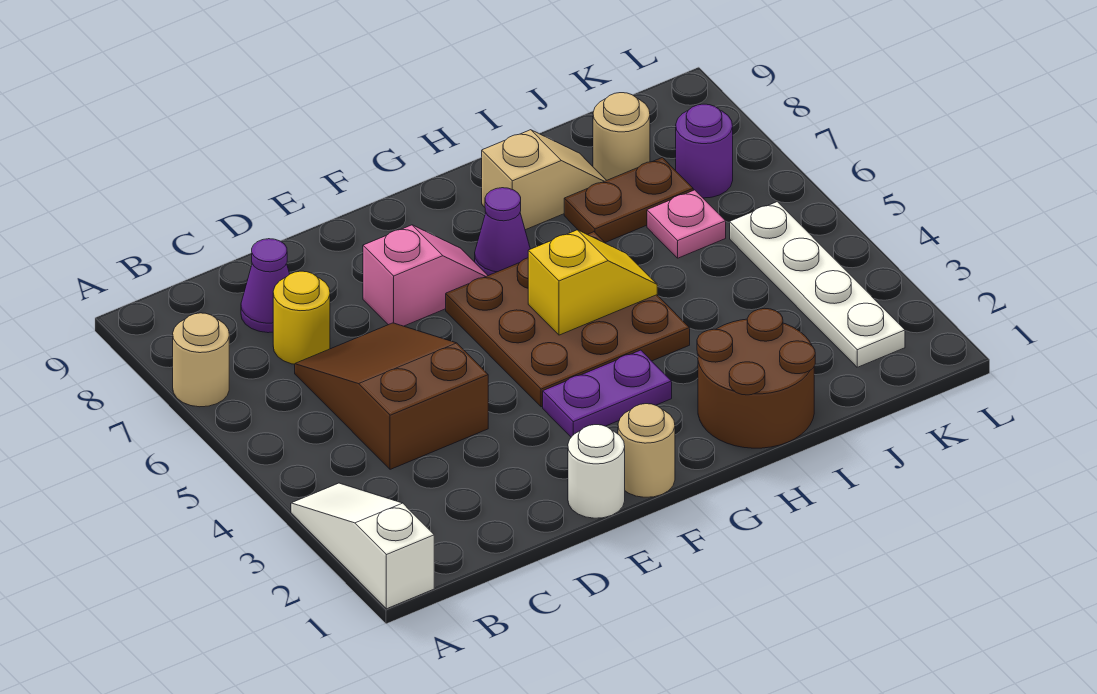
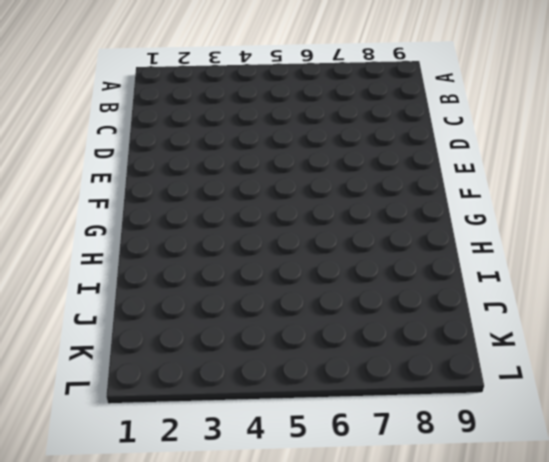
none -> white slope A1:A3 level 1 top 1
none -> tan round brick A7 level 1
none -> brown slope C4:D6 level 1 top 4

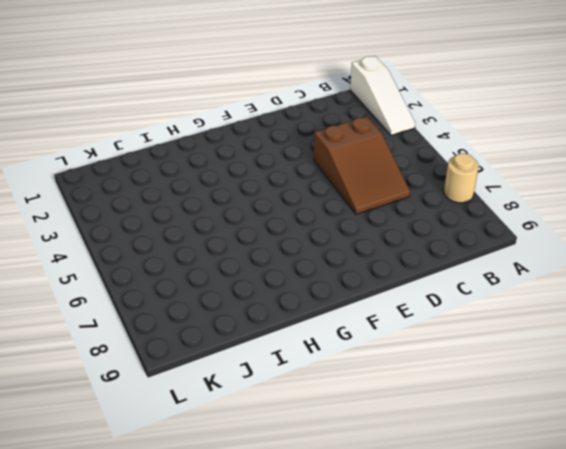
none -> yellow round brick C7 level 1
none -> purple cone C8 level 1
none -> white round brick E1 level 1

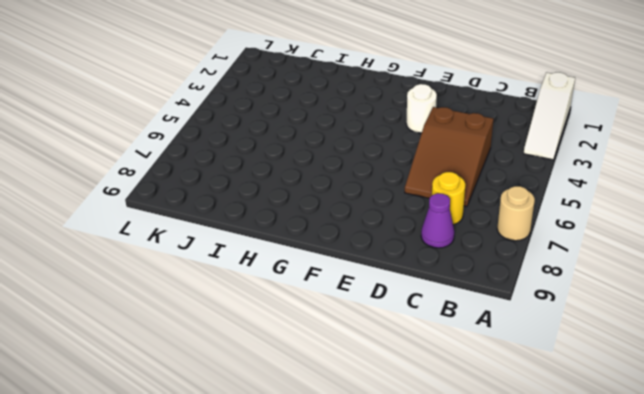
white round brick E3 level 1 -> white round brick E1 level 1
none -> pink slope E7:F7 level 1 top E
none -> tan round brick F1 level 1
none -> purple plate F3:G3 level 1

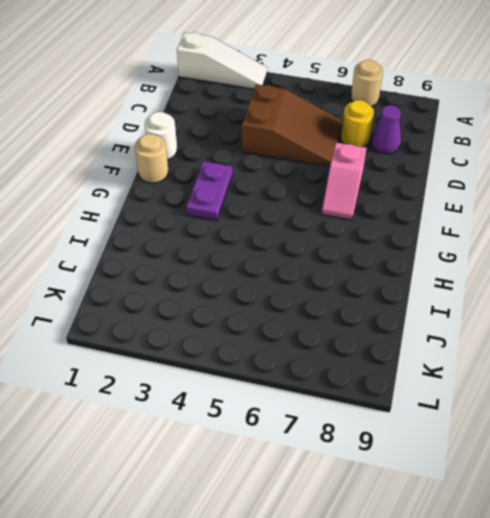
none -> brown plate F4:H6 level 1
none -> purple cone G7 level 1
none -> brown round brick H1:I2 level 1

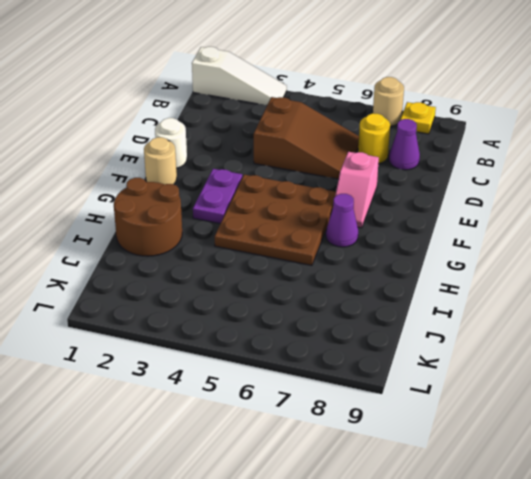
yellow plate A8 level 1 -> none
none -> tan slope H8:I8 level 1 top H
none -> brown plate I7:J7 level 1
none -> pink plate J6 level 1

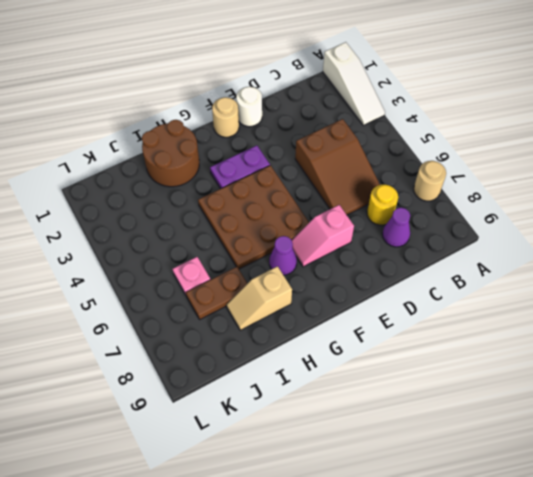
none -> tan round brick J8 level 1
none -> white plate K2:K5 level 1
none -> purple round brick K7 level 1

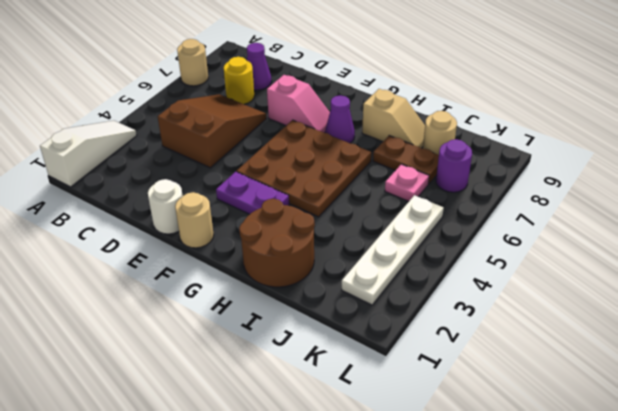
none -> yellow slope G5:H5 level 2 top G

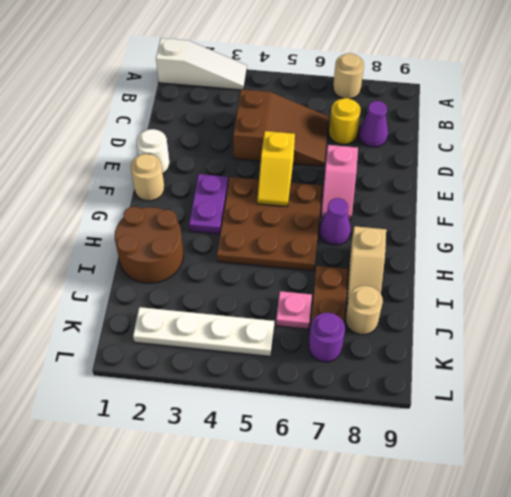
yellow slope E5:F5 level 2 top E -> yellow slope G5:H5 level 2 top G

